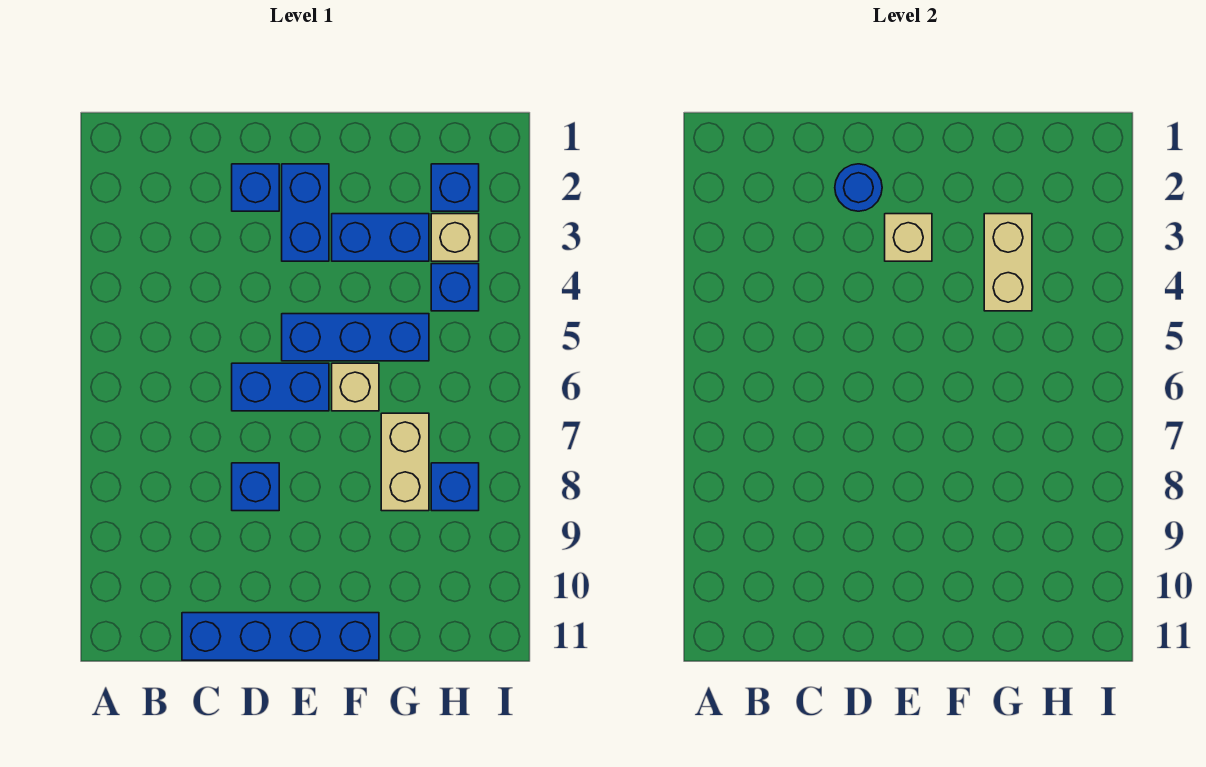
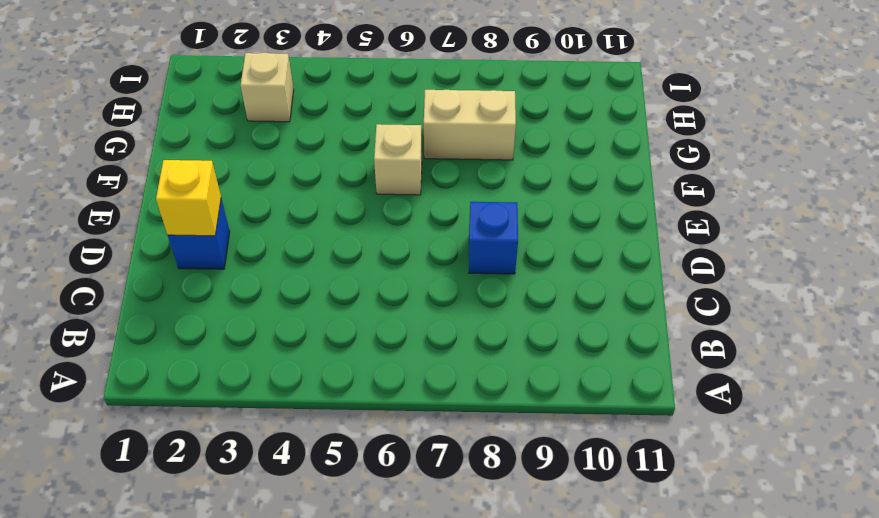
yellow brick D2 level 2 -> blue round brick D2 level 2
none -> blue brick C11:F11 level 1
none -> blue brick D6:E6 level 1
none -> blue brick E2:E3 level 1

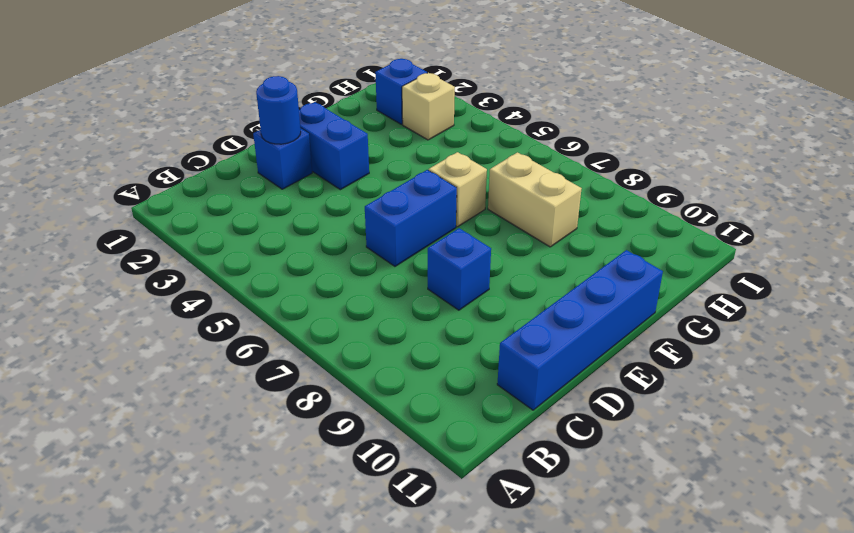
none -> blue brick E5:G5 level 1
none -> blue brick F3:G3 level 1
none -> blue brick H4 level 1

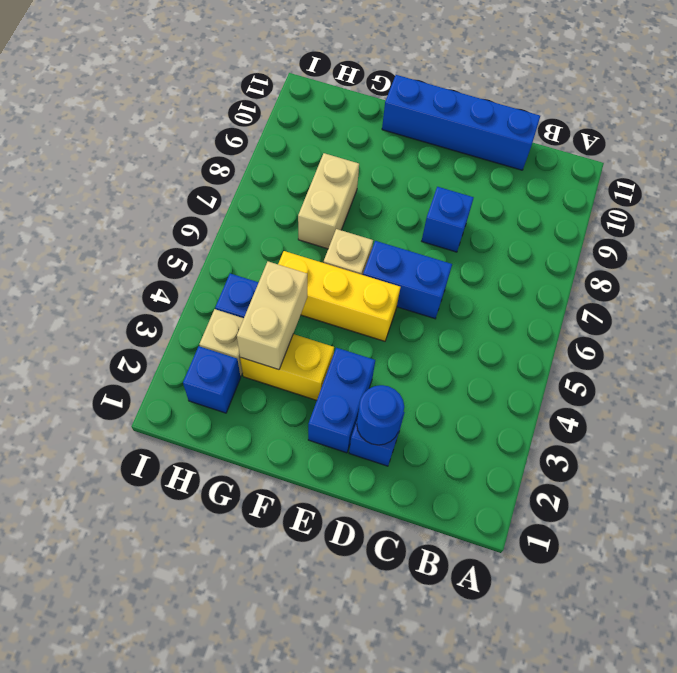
yellow brick E5:G5 level 1 -> blue brick E5:G5 level 1
yellow brick F3:G3 level 1 -> blue brick F3:G3 level 1
none -> blue brick H8 level 1
none -> tan brick E3 level 2

